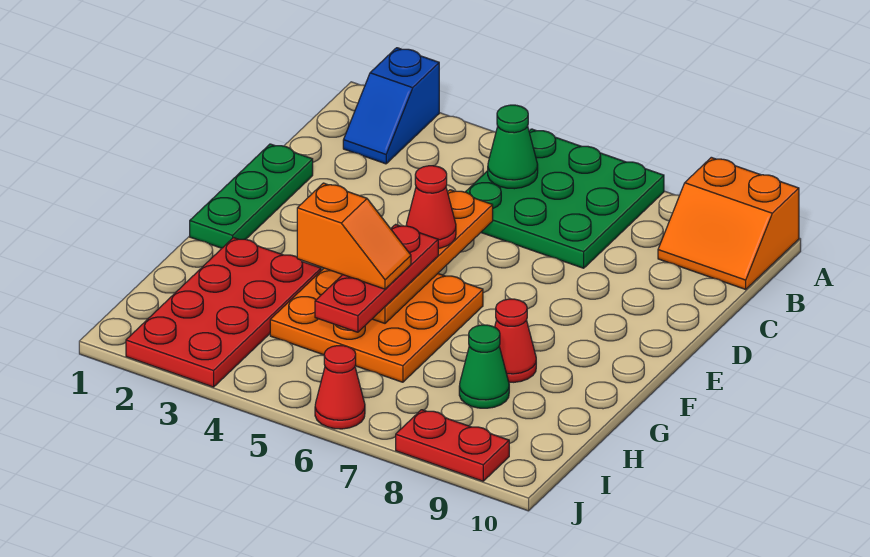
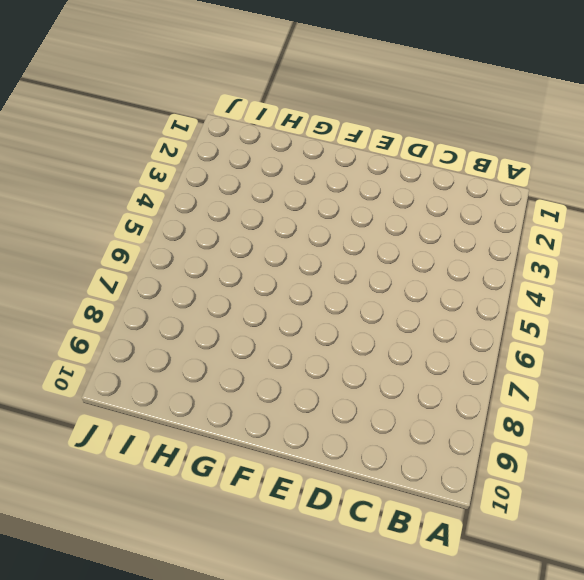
none -> blue slope A2:B2 level 1 top A
none -> green plate A5:C7 level 1
none -> orange slope A9:B10 level 1 top A

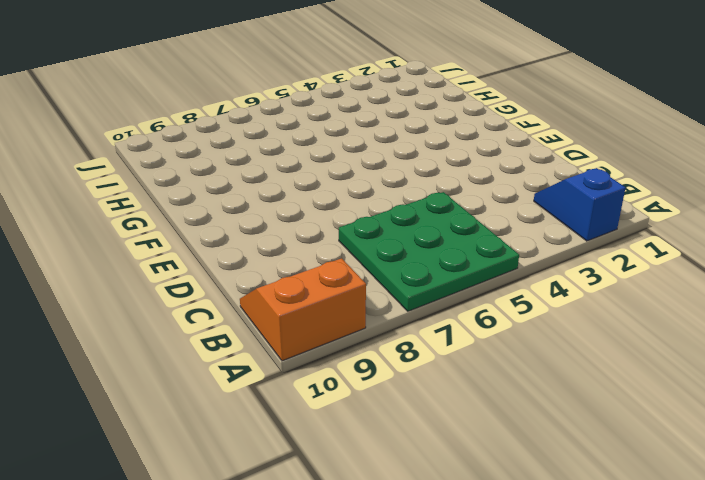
none -> green plate D1:F1 level 1
none -> orange plate F4:H6 level 1
none -> red plate G2:J3 level 1

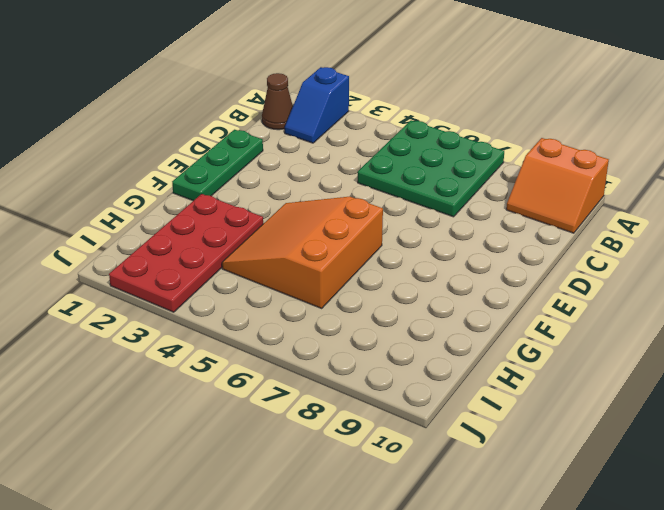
brown cone B1 level 1 -> none
orange slope F4:H6 level 1 top 6 -> orange plate F4:H6 level 1
none -> red cone G8 level 1
none -> green cone H8 level 1
none -> red cone J6 level 1

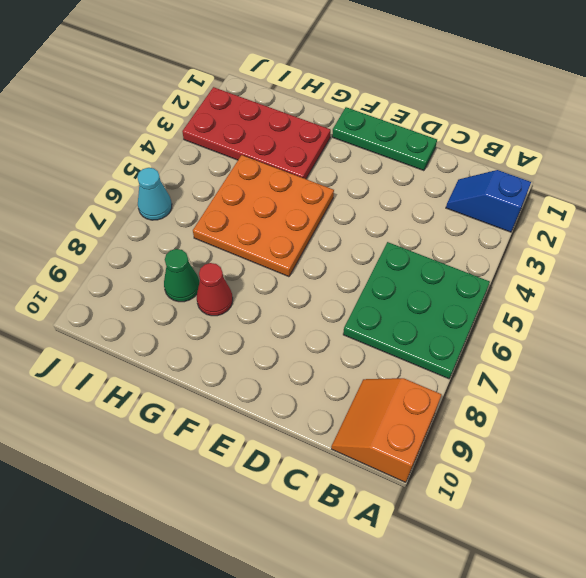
cyan cone J6 level 1 -> red cone J6 level 1
none -> red plate J8:J9 level 1
none -> green cone B5 level 2
none -> orange plate D5:G5 level 2

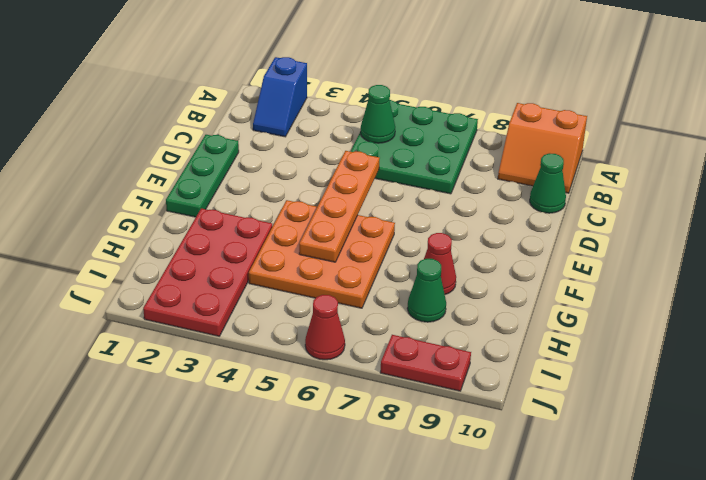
green cone C10 level 1 -> none
none -> red cone E5 level 3
none -> red plate F5:H5 level 3
none -> orange slope G4:G5 level 4 top 4

